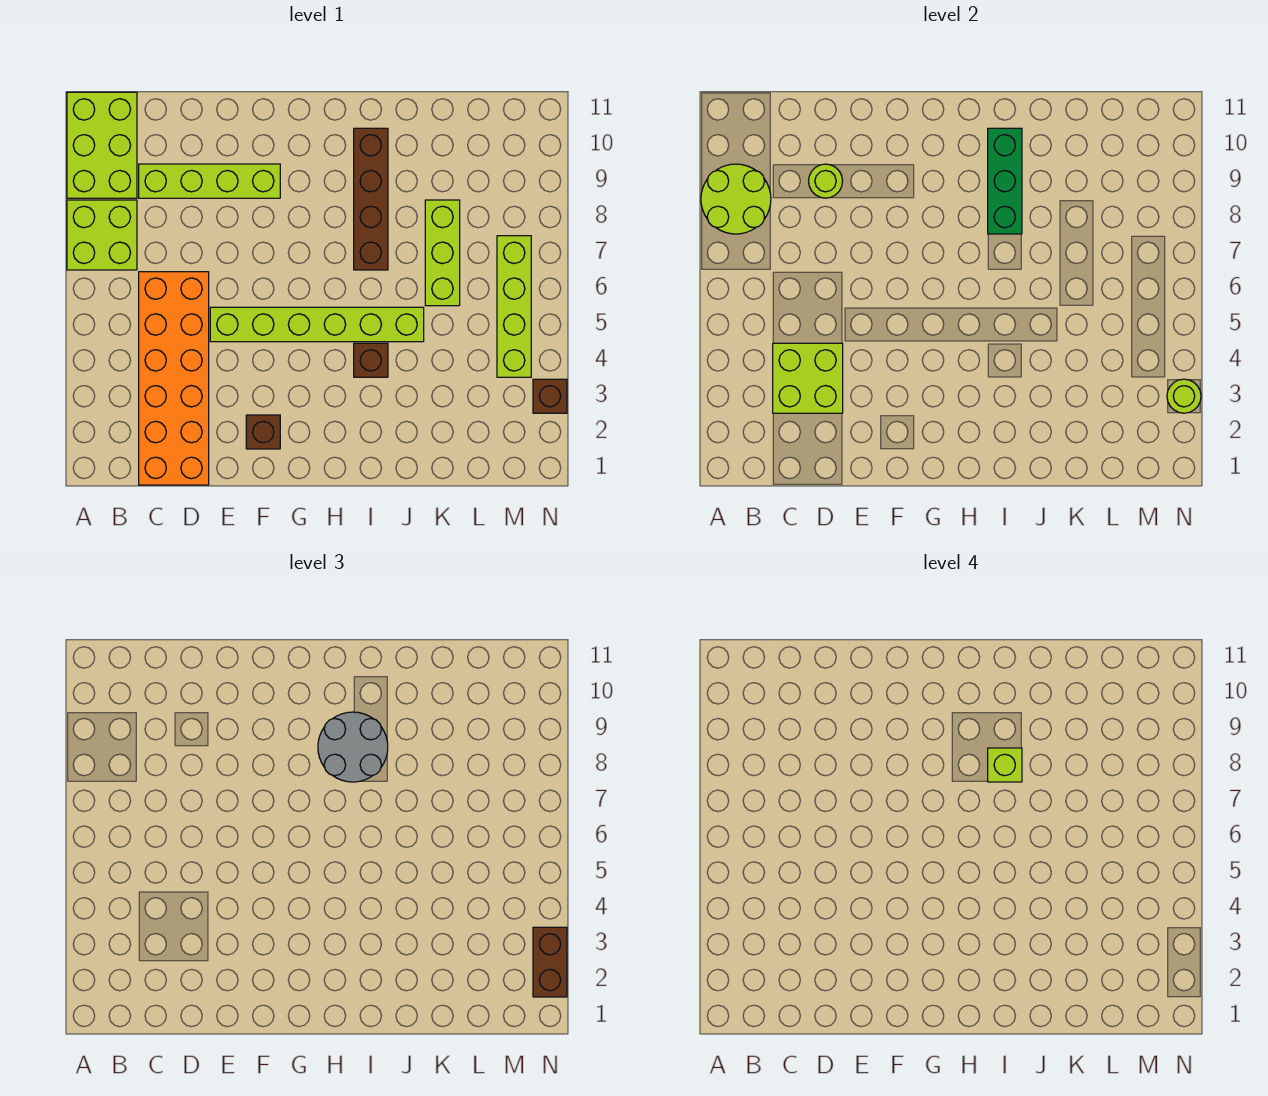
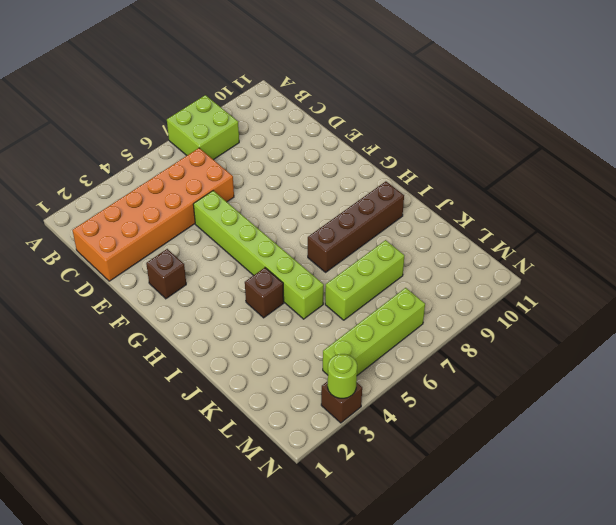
none -> lime brick A9:B11 level 1
none -> lime brick C9:F9 level 1
none -> lime round brick A8:B9 level 2

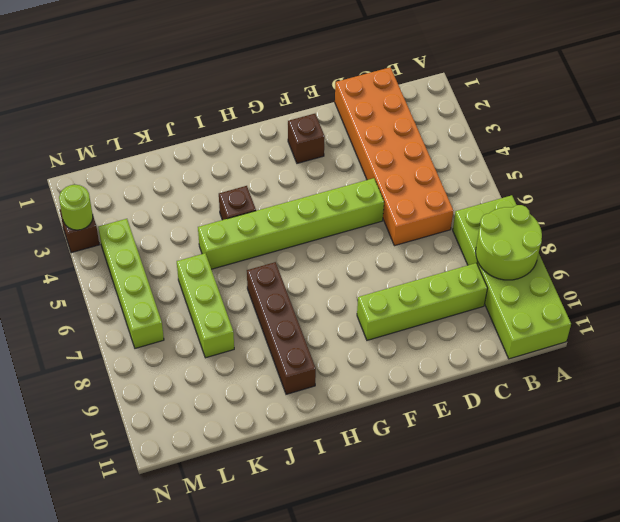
none -> lime brick C3:D4 level 2
none -> lime round brick D9 level 2
none -> green brick I8:I10 level 2

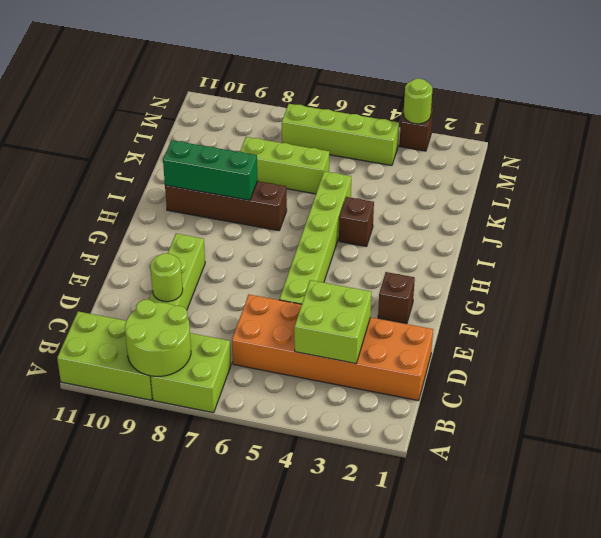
none -> grey round brick H8:I9 level 3
none -> brown brick N2:N3 level 3
none -> lime brick I8 level 4

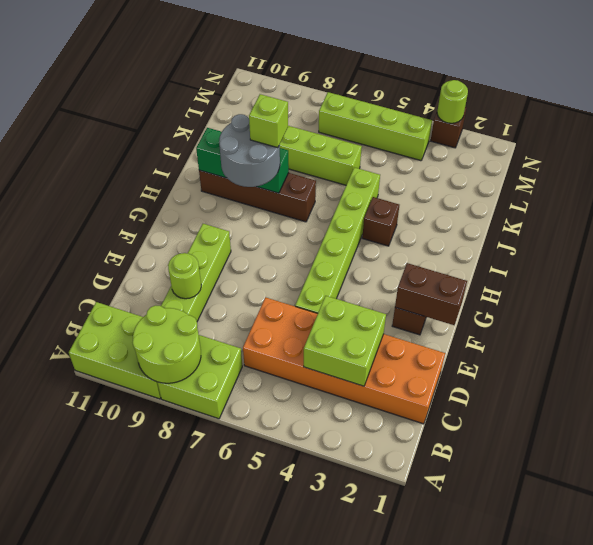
brown brick F1:F2 level 2 -> brown brick N2:N3 level 3

